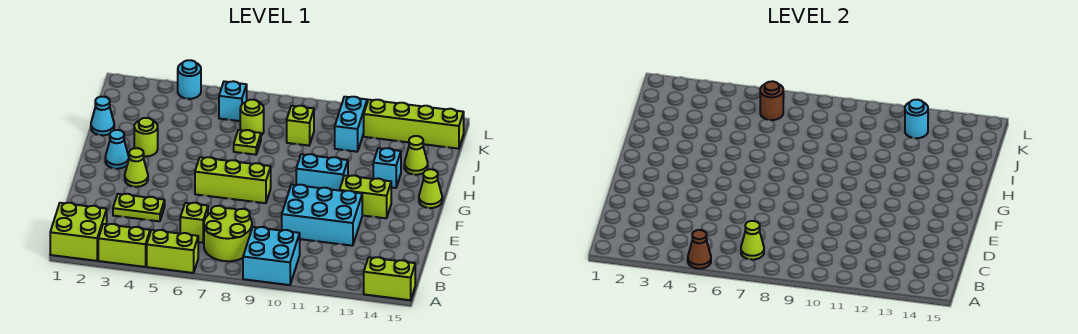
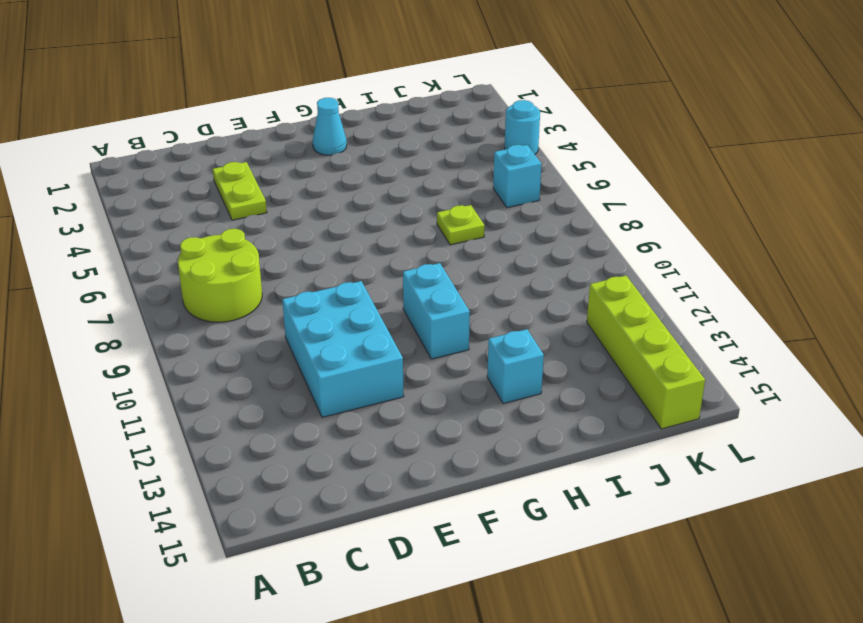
none -> lime brick A1:B2 level 1
none -> lime brick A3:A4 level 1
none -> lime brick A5:A6 level 1
none -> cyan brick A9:B10 level 1

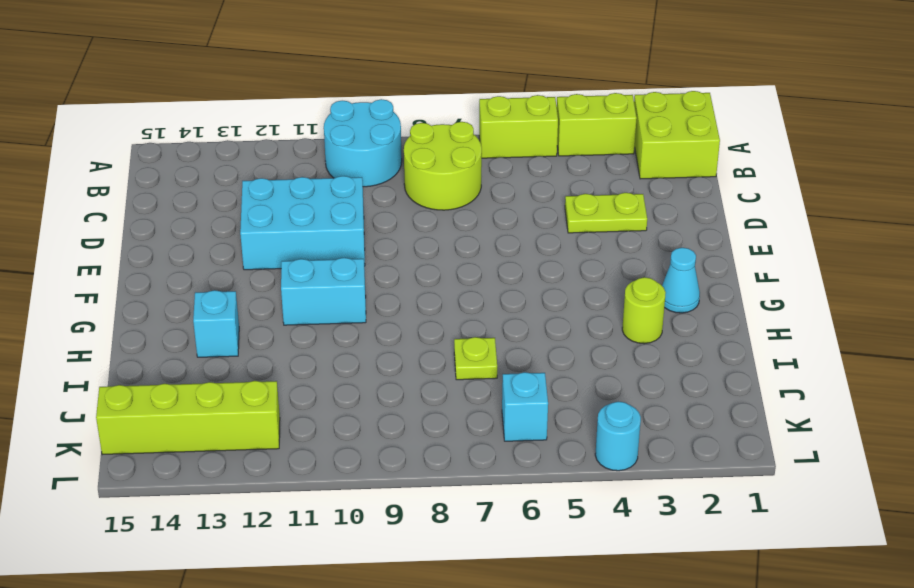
cyan round brick A9:B10 level 1 -> cyan brick A9:B10 level 1
none -> lime brick A14:A15 level 1
none -> lime brick C6 level 1
none -> lime cone F3 level 1
none -> lime brick F6:F8 level 1

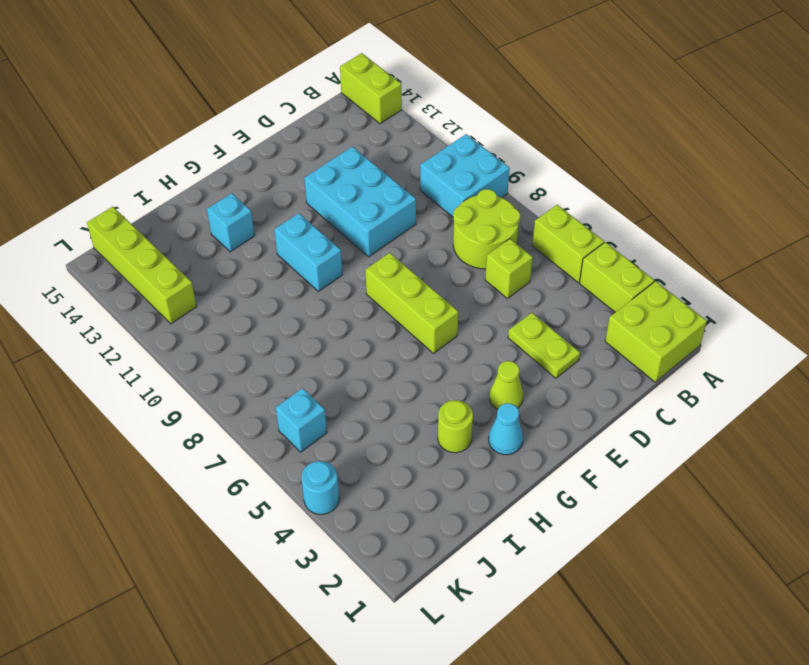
none -> lime brick F12:F13 level 1
none -> lime cone G15 level 1
none -> cyan cone I1 level 1
none -> lime plate I7 level 1

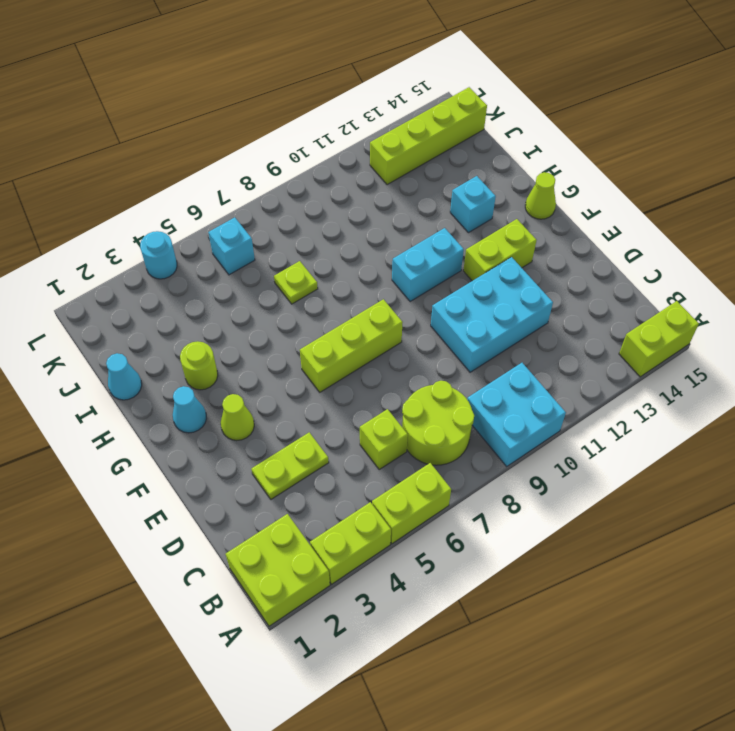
none -> lime cone I14 level 1
none -> lime round brick J7 level 1
none -> lime brick J9 level 1
none -> cyan brick J11:K11 level 1

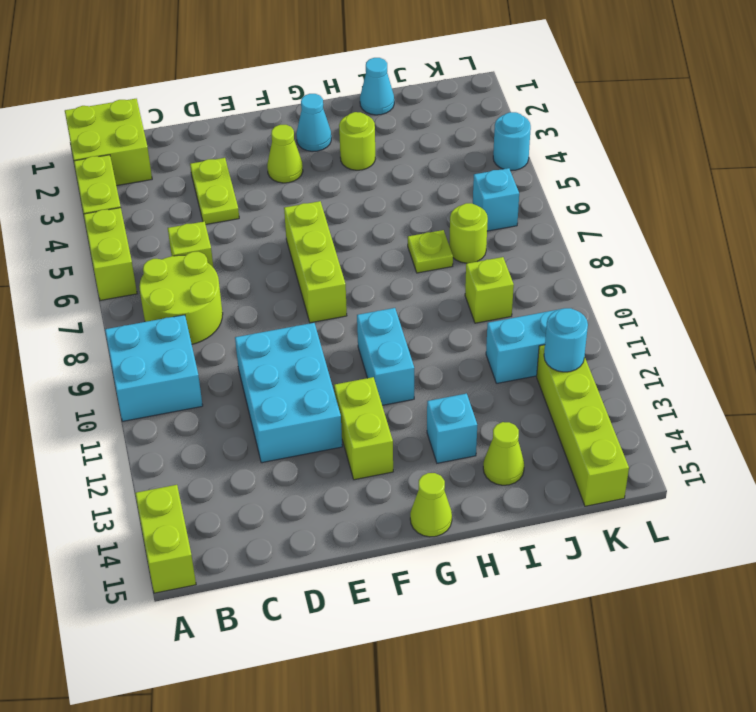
none -> brown cone A5 level 2
none -> lime cone B7 level 2
none -> brown round brick K6 level 2

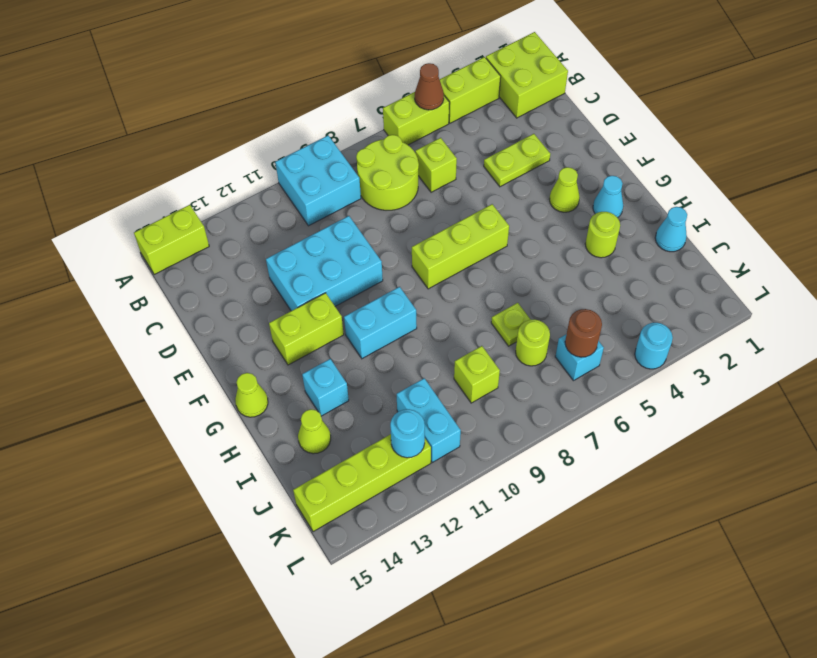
none -> lime cone B7 level 2

